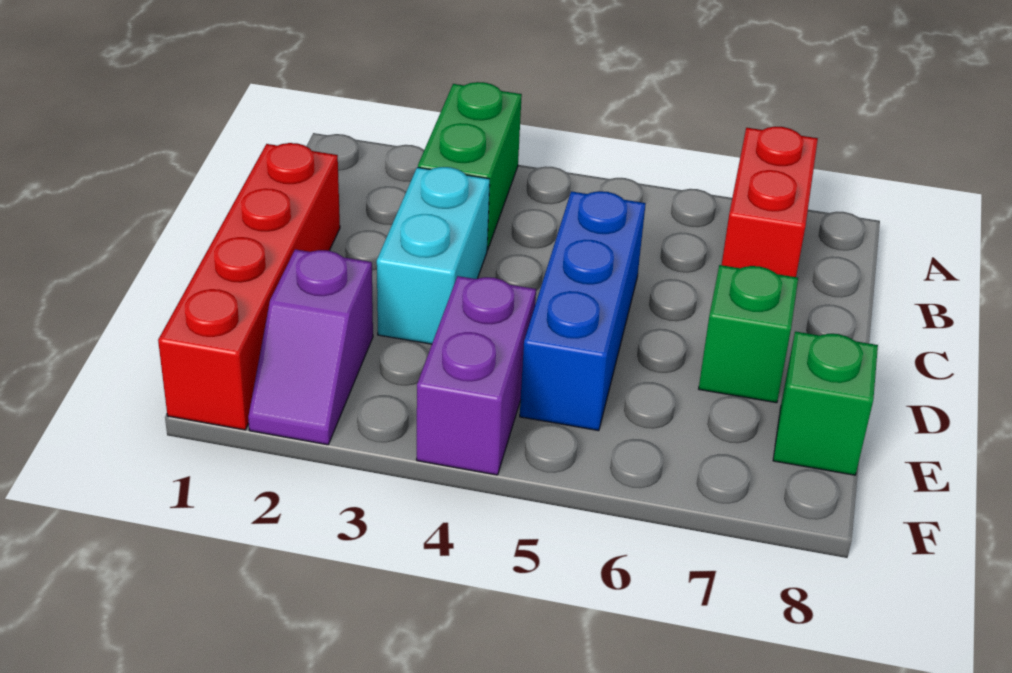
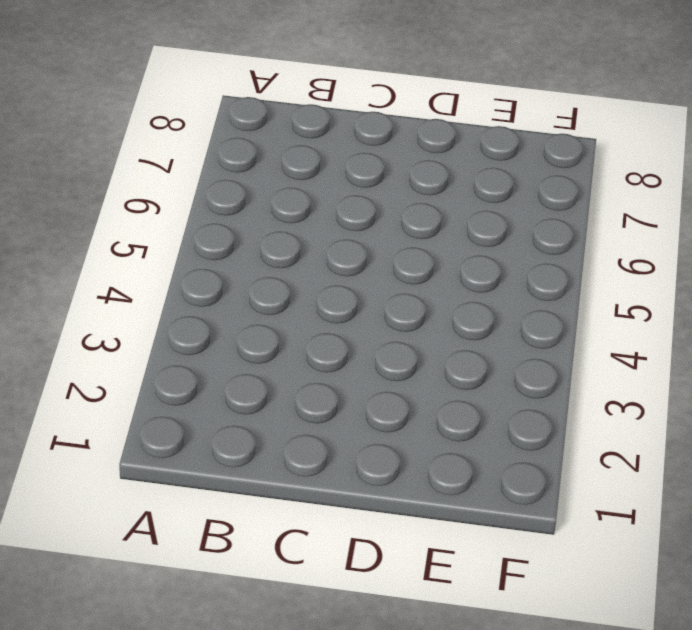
none -> green brick A3:B3 level 1
none -> red brick A7:B7 level 1

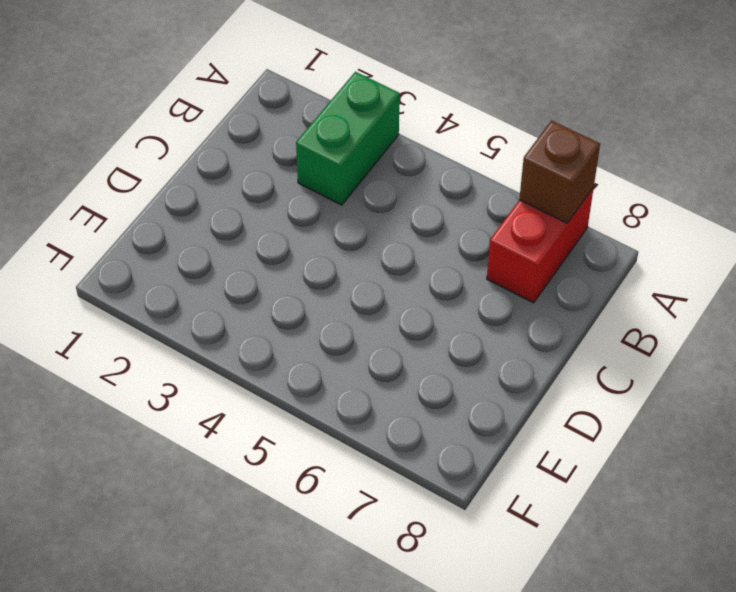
brown brick A7 level 2 -> none
none -> red brick C1:F1 level 1
none -> cyan brick C3:D3 level 1

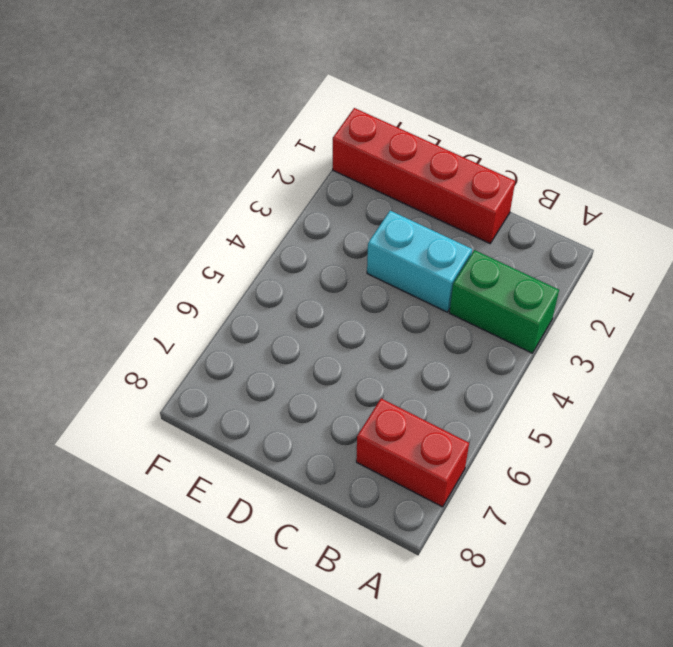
none -> blue brick C5:E5 level 1
none -> green brick D7 level 1

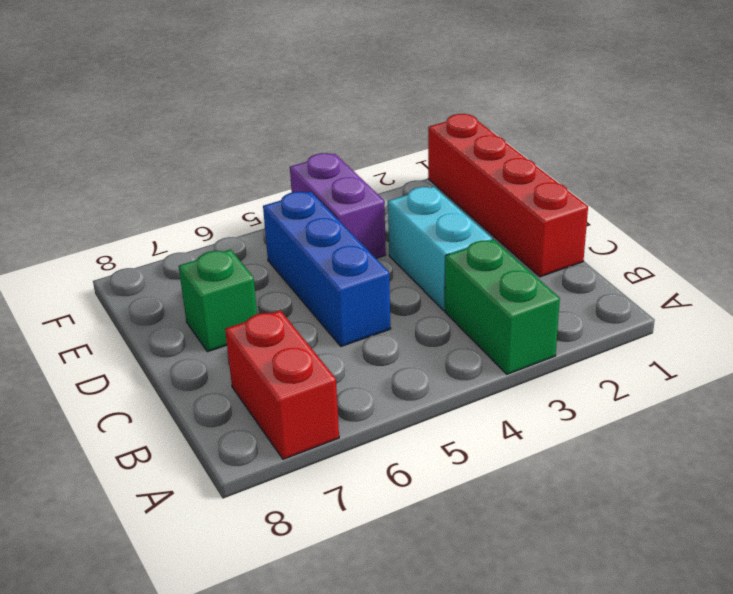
none -> purple slope E2:F2 level 1 top E
none -> green brick E8 level 1

